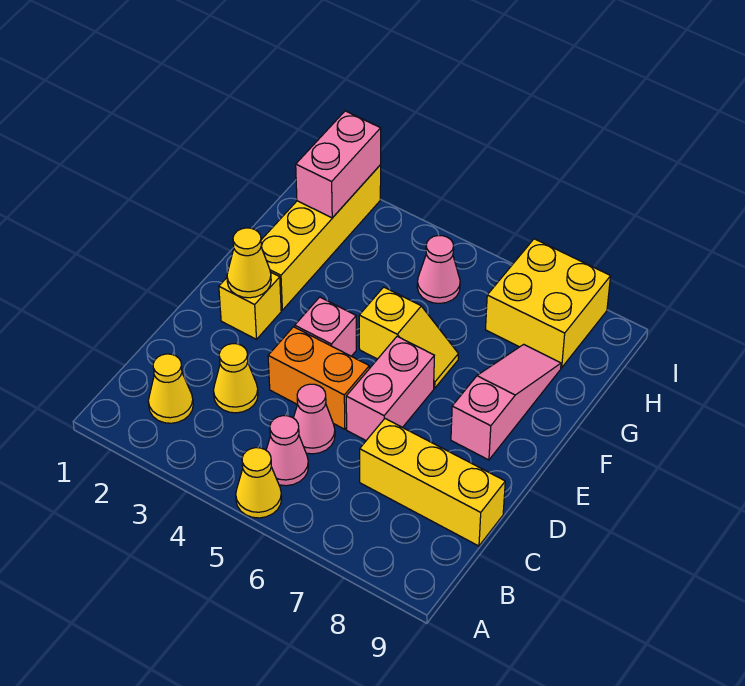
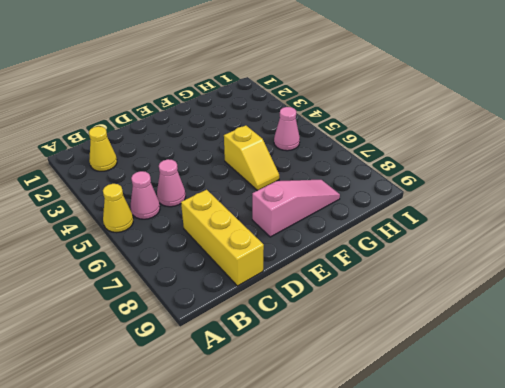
none -> yellow cone C3 level 1
none -> orange brick D4:D5 level 1
none -> pink brick D6:E6 level 1

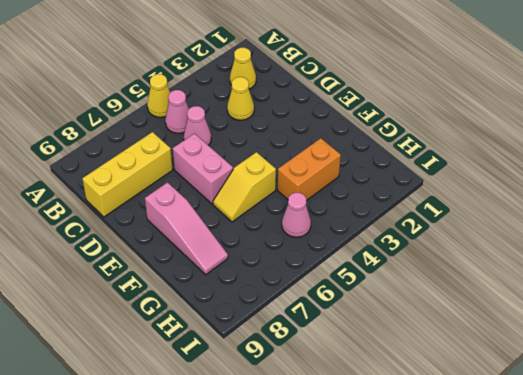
orange brick G3:G4 level 1 -> orange brick D4:D5 level 1
none -> yellow brick E2 level 1
none -> pink brick E4 level 1
none -> yellow brick F2:I2 level 1

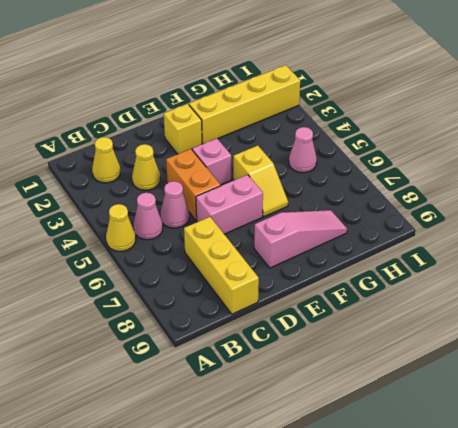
none -> yellow brick H7:I8 level 1
none -> yellow cone E2 level 2
none -> pink brick H2:I2 level 2

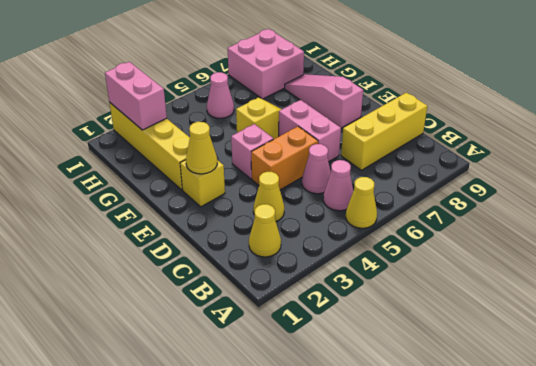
pink brick H7:I8 level 1 -> yellow brick H7:I8 level 1

